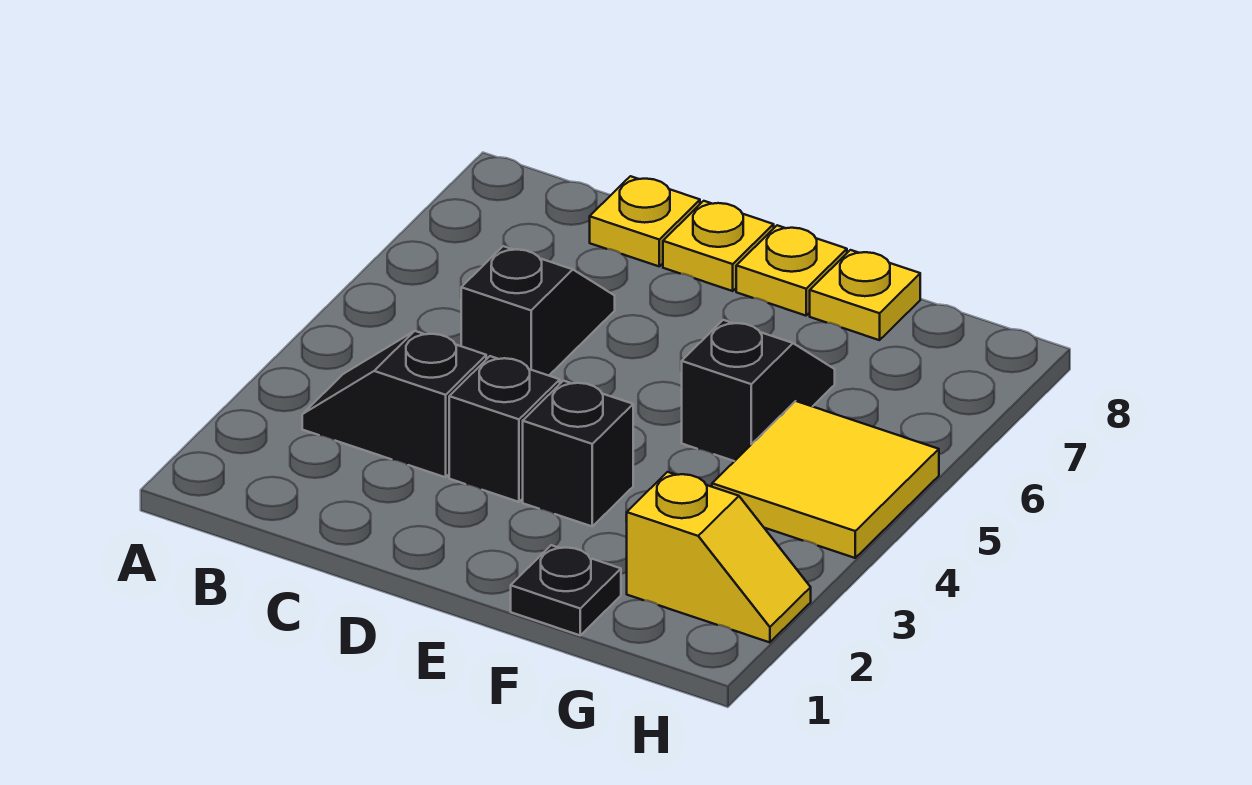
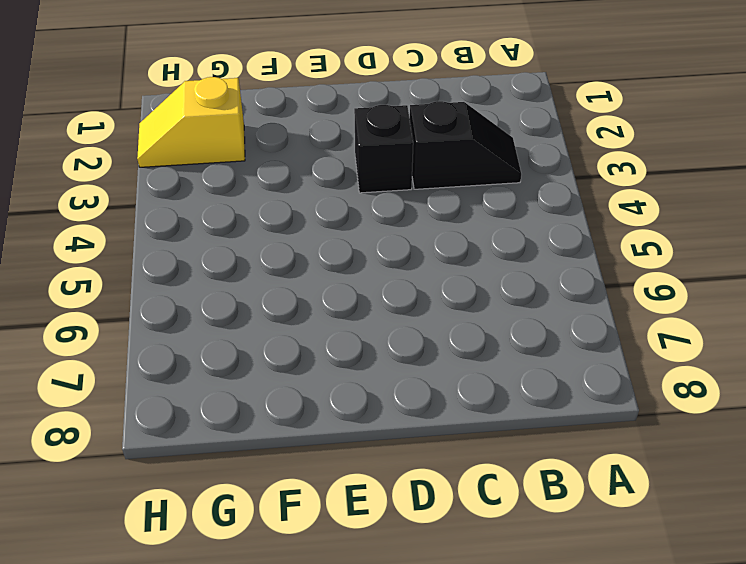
none -> black slope C5:C6 level 1 top 5
none -> yellow plate C8 level 1
none -> yellow plate D8 level 1

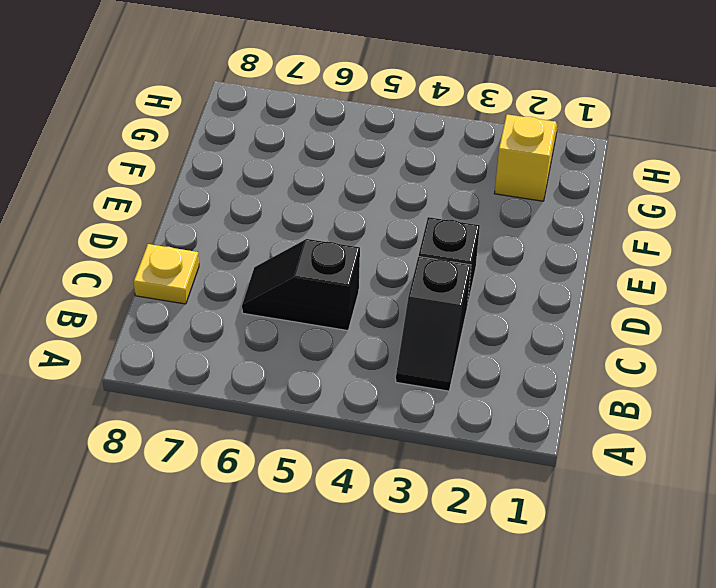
none -> yellow plate D8 level 1
none -> black brick E3 level 1
none -> yellow plate E8 level 1

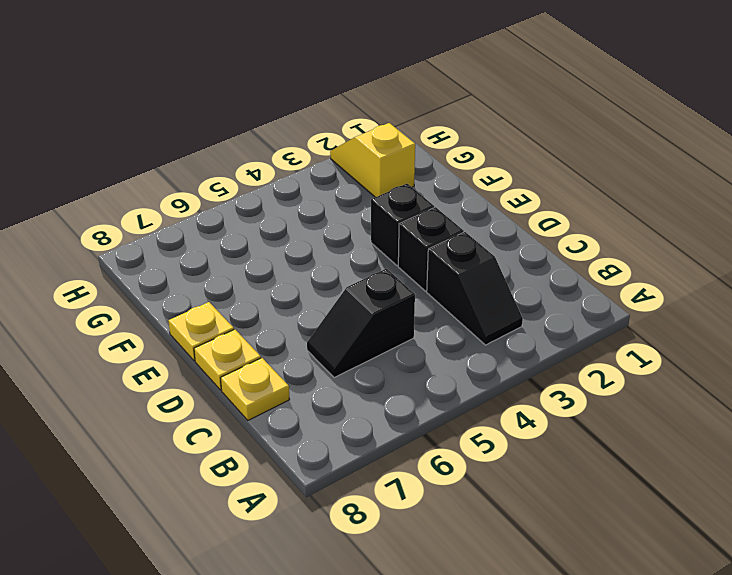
none -> black plate F1 level 1
none -> black slope F5:F6 level 1 top 5
none -> yellow plate F8 level 1

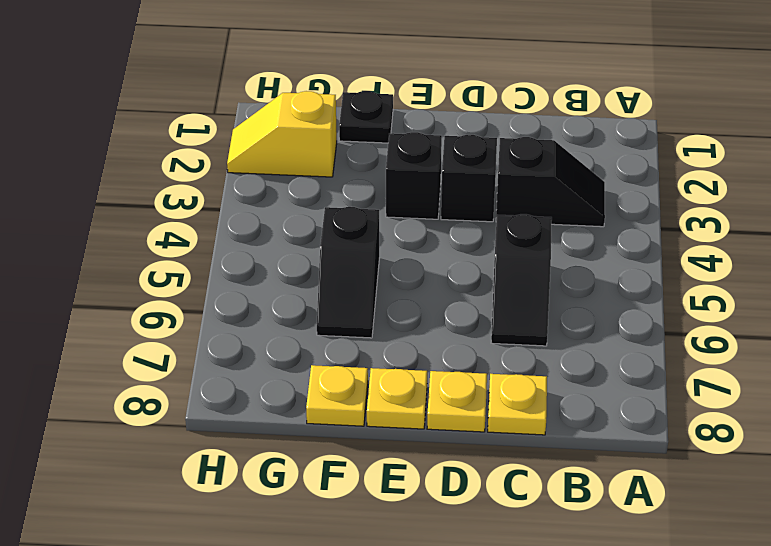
none -> yellow tile G4:H5 level 1

